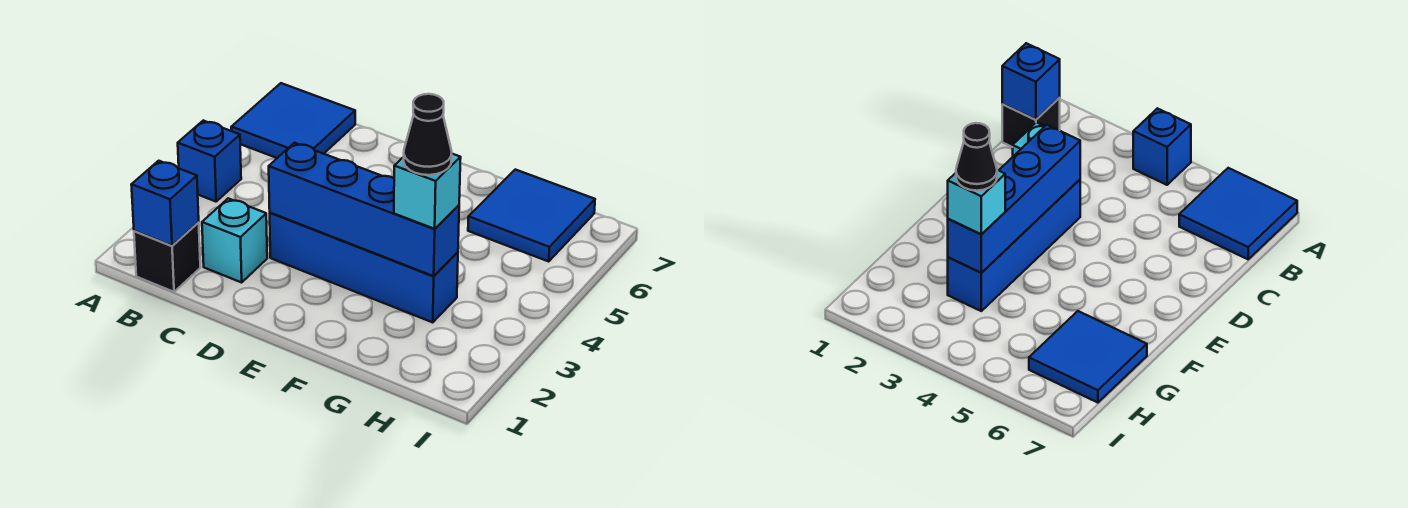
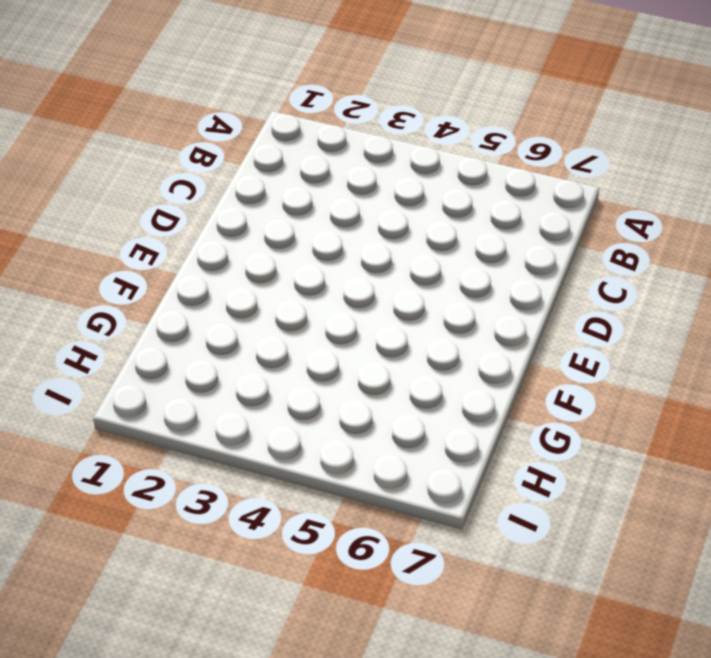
none -> blue brick A4 level 1
none -> blue tile A6:B7 level 1

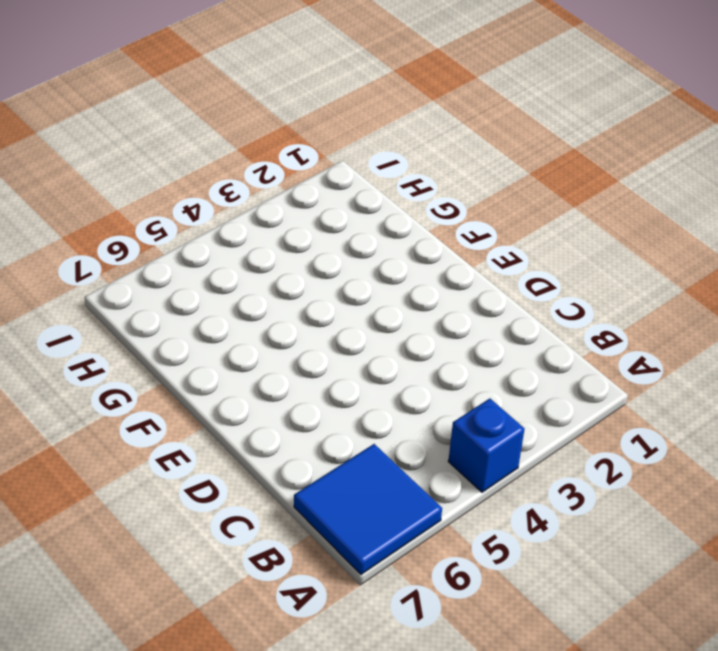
none -> black brick B1 level 1
none -> cyan brick C2 level 1

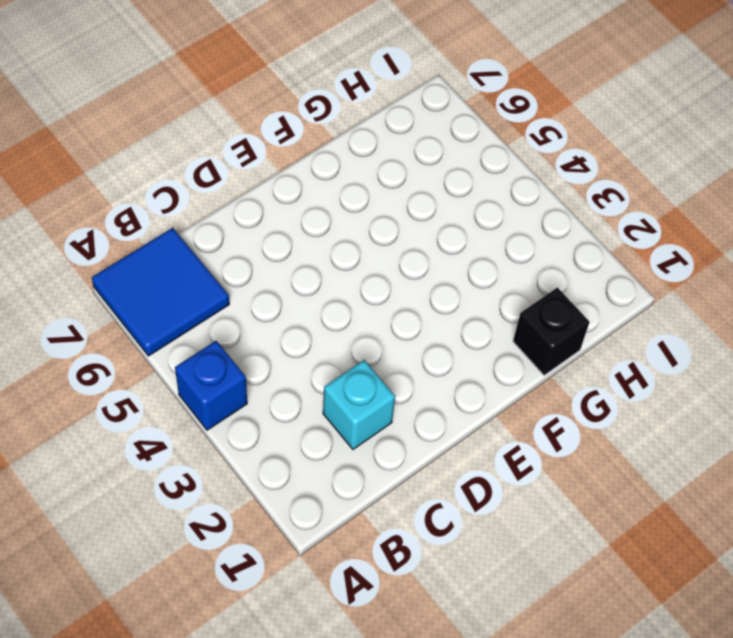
black brick G1 level 1 -> black brick B1 level 1
none -> blue brick D3:G3 level 1
none -> blue tile G6:H7 level 1

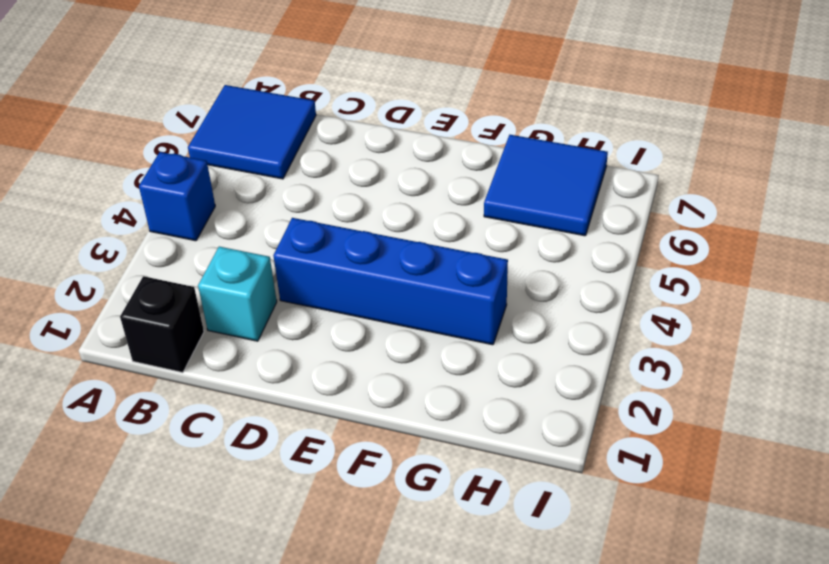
none -> blue brick B1 level 2
none -> blue brick D3:G3 level 2

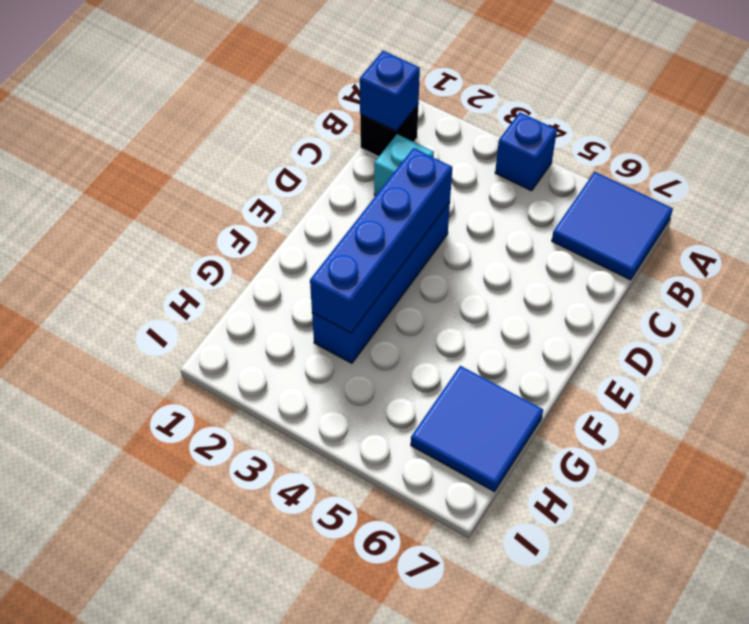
none -> cyan brick G3 level 3
none -> black cone G3 level 4

